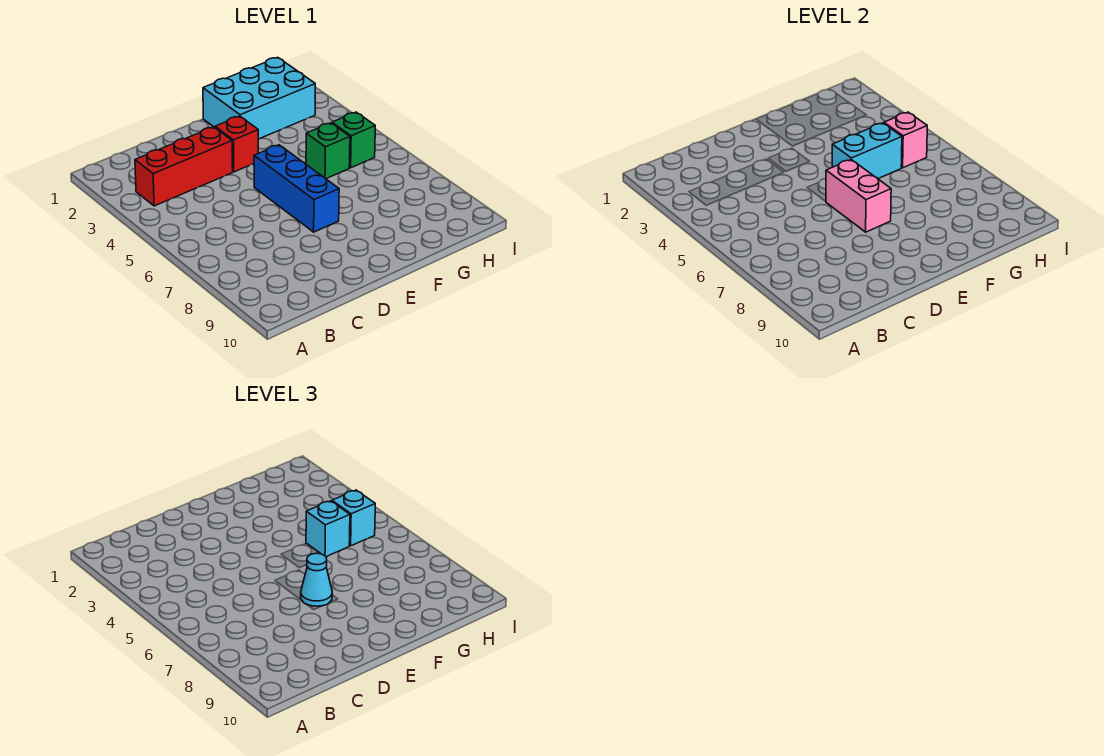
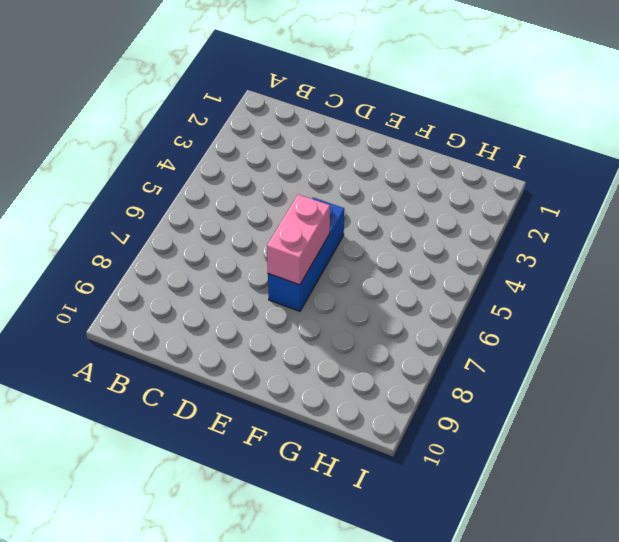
none -> red brick B3:D3 level 1
none -> red brick E3 level 1
none -> cyan brick F1:H2 level 1

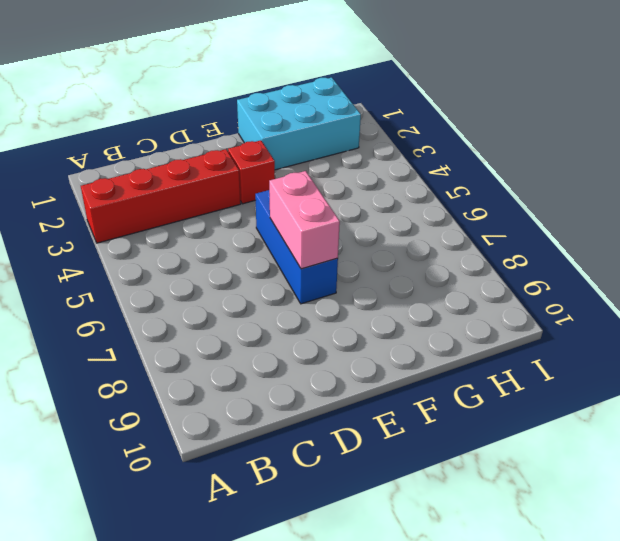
red brick A3:D3 level 1 -> red brick B3:D3 level 1
none -> green brick G5 level 1
none -> green brick H5 level 1
none -> cyan brick F5:G5 level 2

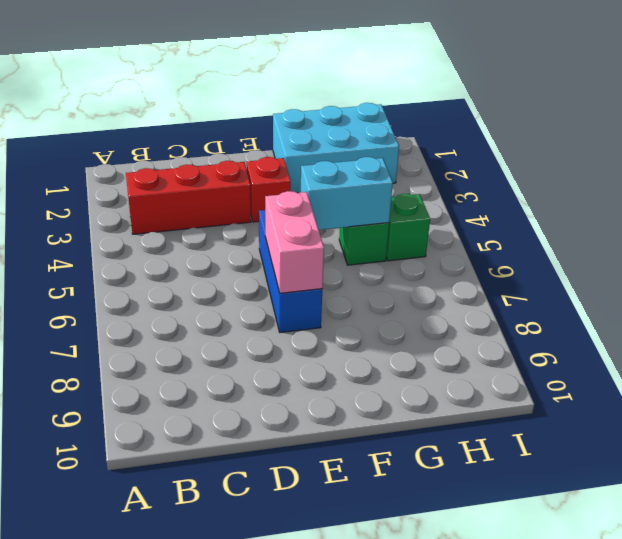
none -> pink brick H5 level 2
none -> cyan cone E7 level 3
none -> cyan brick G5 level 3

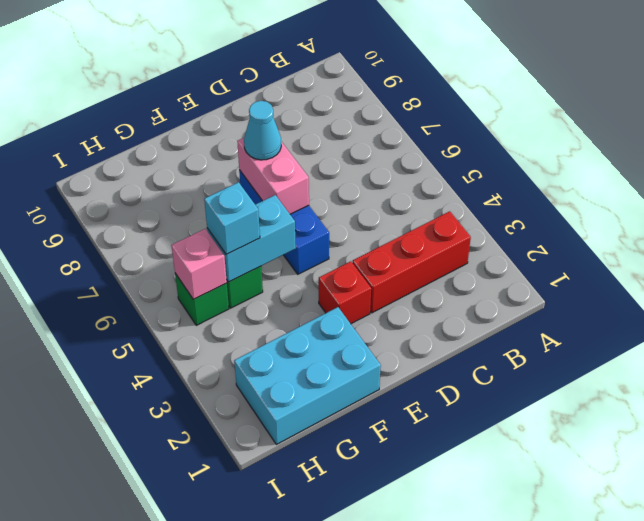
none -> cyan brick H5 level 3

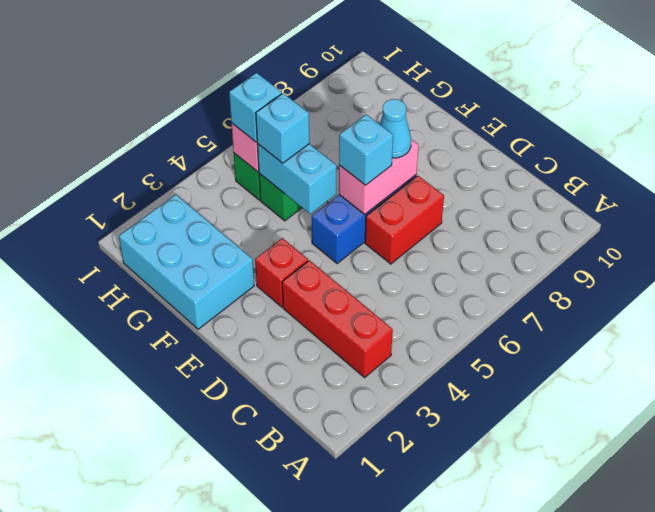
red brick D6:D7 level 1 -> none
cyan brick E6 level 3 -> none

